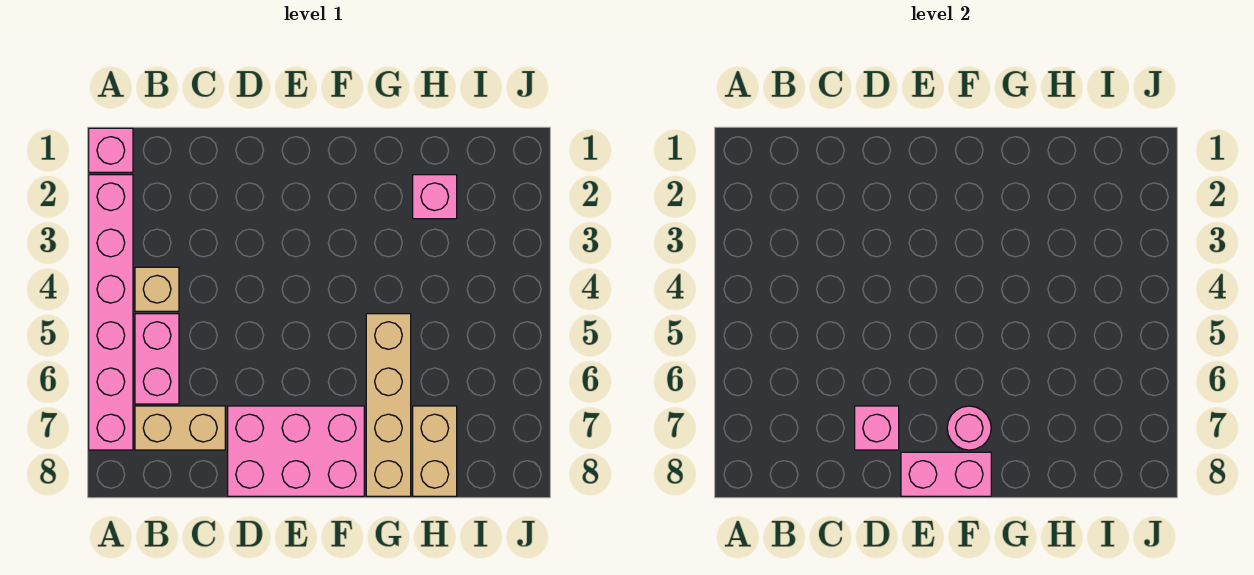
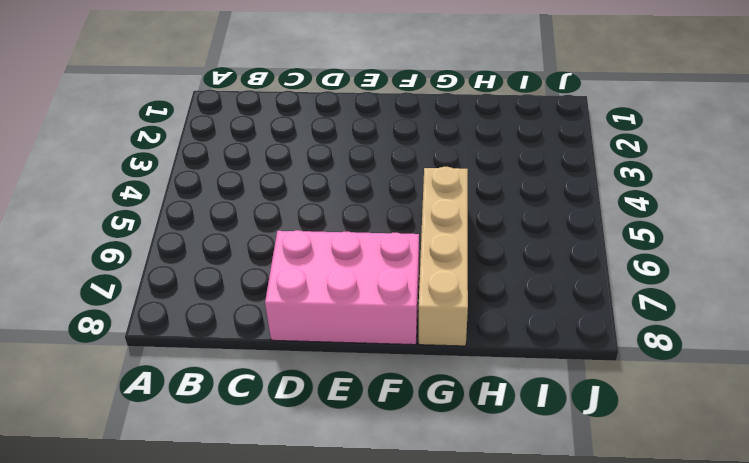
none -> pink brick A1 level 1
none -> pink brick A2:A7 level 1
none -> tan brick B4 level 1

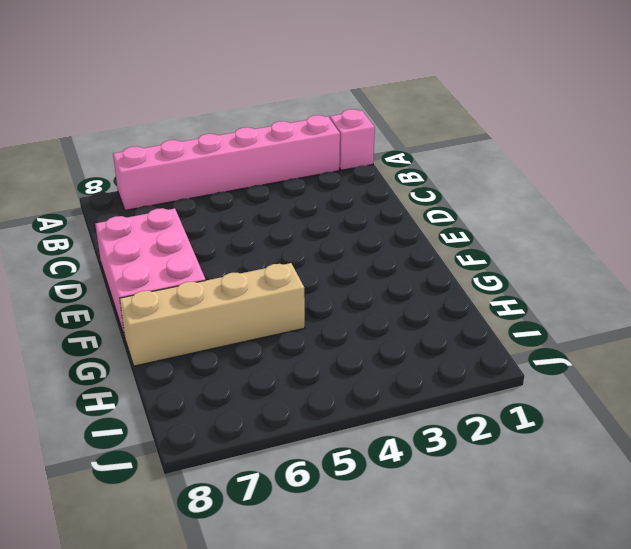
none -> tan brick B4 level 1
none -> pink brick B5:B6 level 1
none -> tan brick B7:C7 level 1

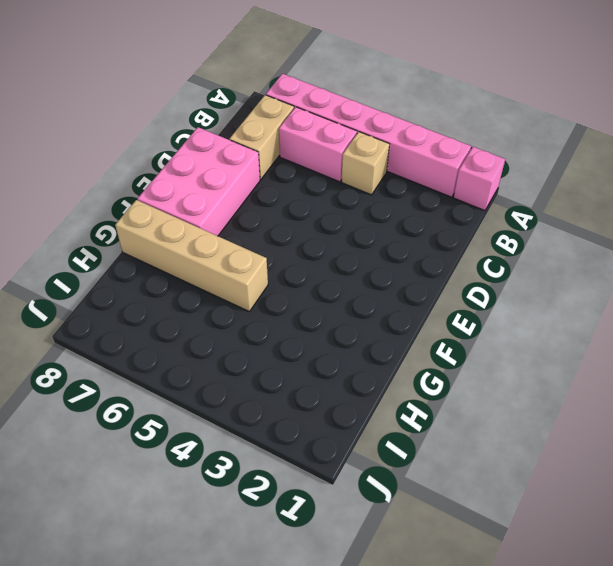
none -> pink brick H2 level 1
none -> tan brick H7:H8 level 1
none -> pink brick D7 level 2

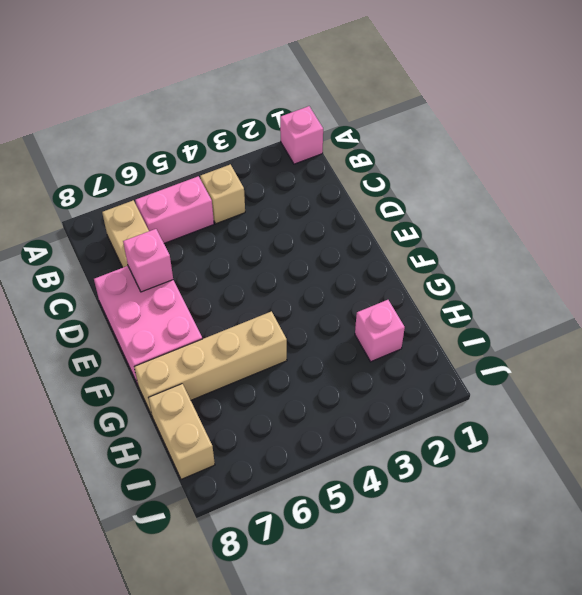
tan brick H8:I8 level 1 -> tan brick H7:H8 level 1
none -> pink brick A2:A7 level 1
none -> pink brick E8:F8 level 2
none -> pink round brick F7 level 2

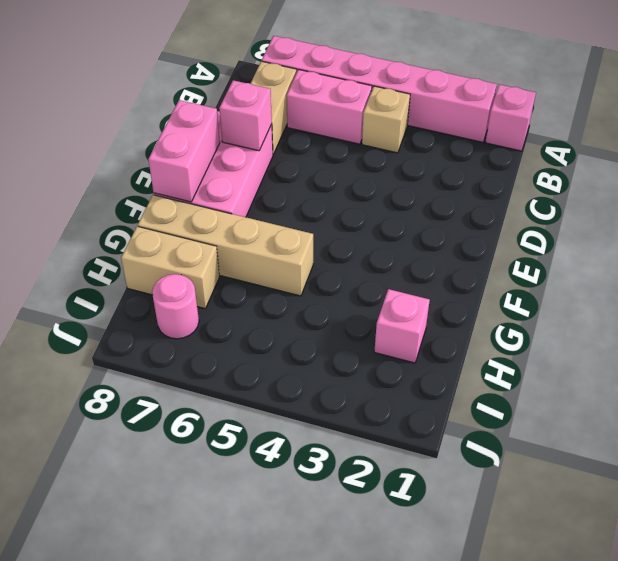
pink round brick I7 level 1 -> pink round brick F7 level 2

